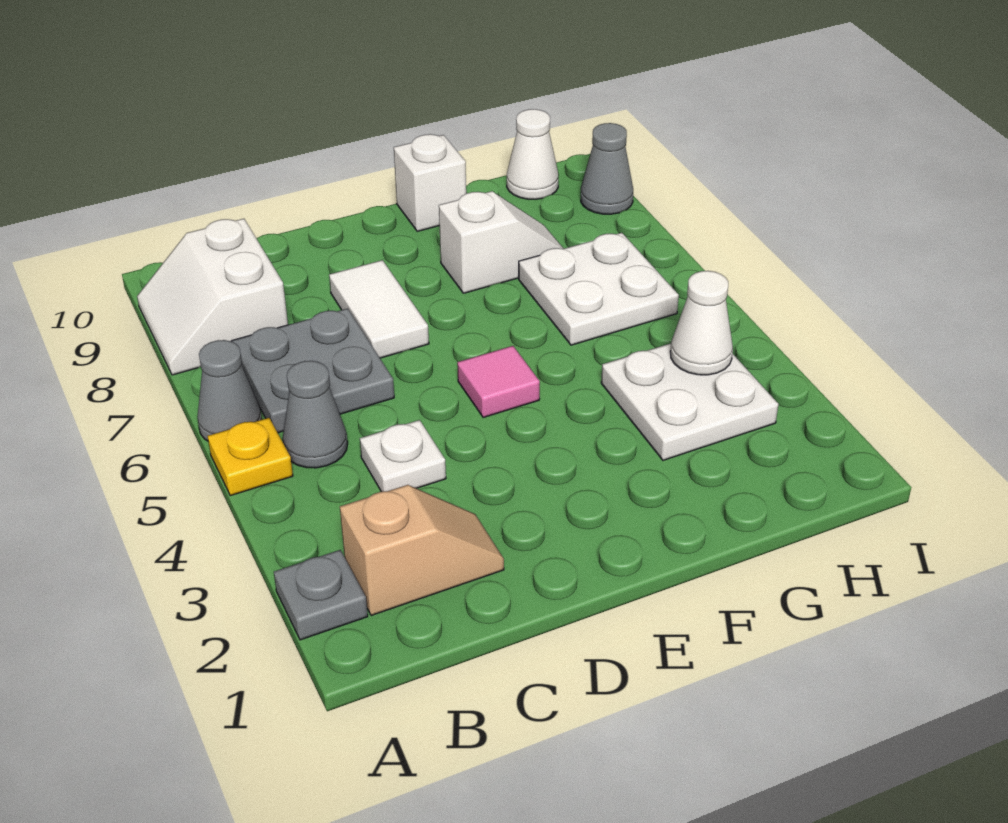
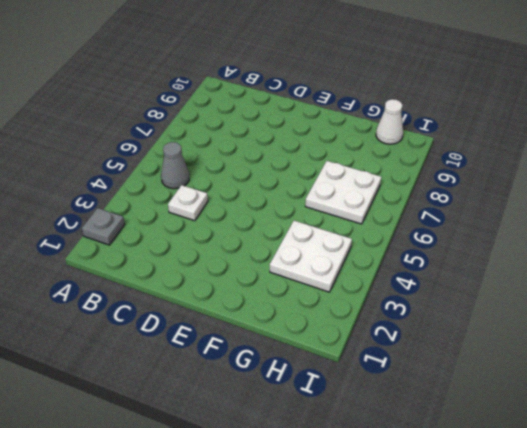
none -> yellow plate A5 level 1
none -> grey cone A6 level 1
none -> white slope A8:B9 level 1 top B

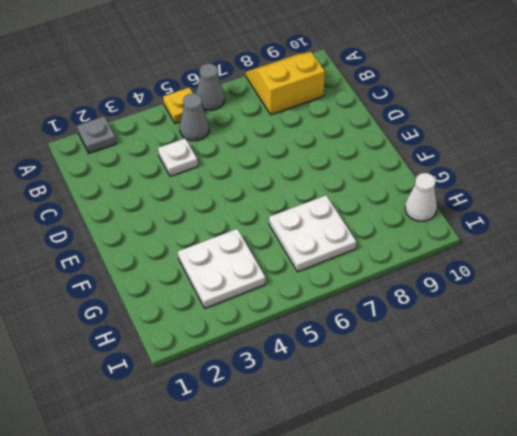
yellow slope A8:B9 level 1 top B -> white slope A8:B9 level 1 top B
none -> tan slope B2:C2 level 1 top B
none -> grey plate B6:C7 level 1
none -> white tile D7:D8 level 1

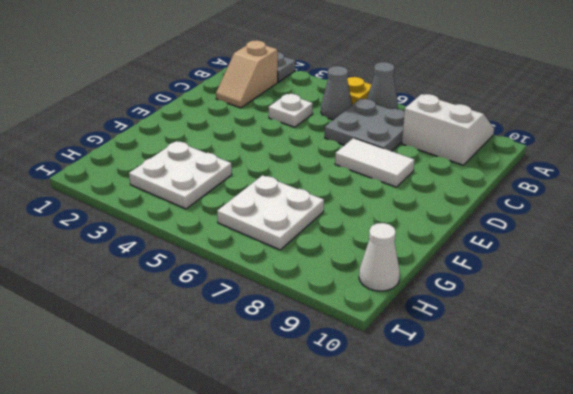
none -> pink tile E5 level 1
none -> white slope F8:G8 level 1 top F
none -> white brick F10 level 1

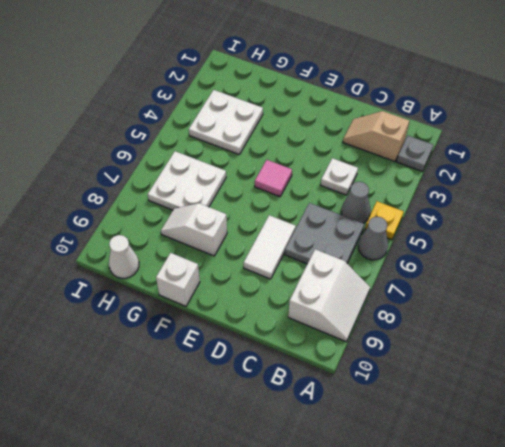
none -> grey cone I9 level 1
none -> white cone H4 level 2

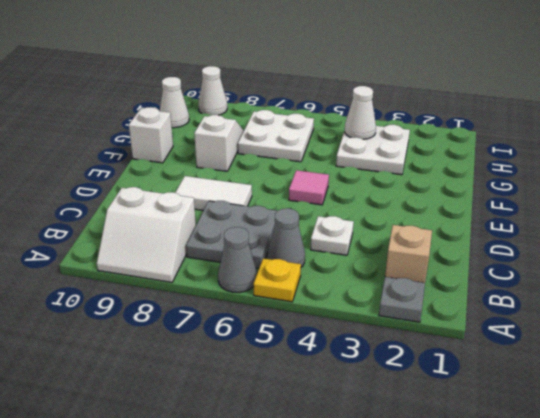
white cone I9 level 1 -> grey cone I9 level 1

